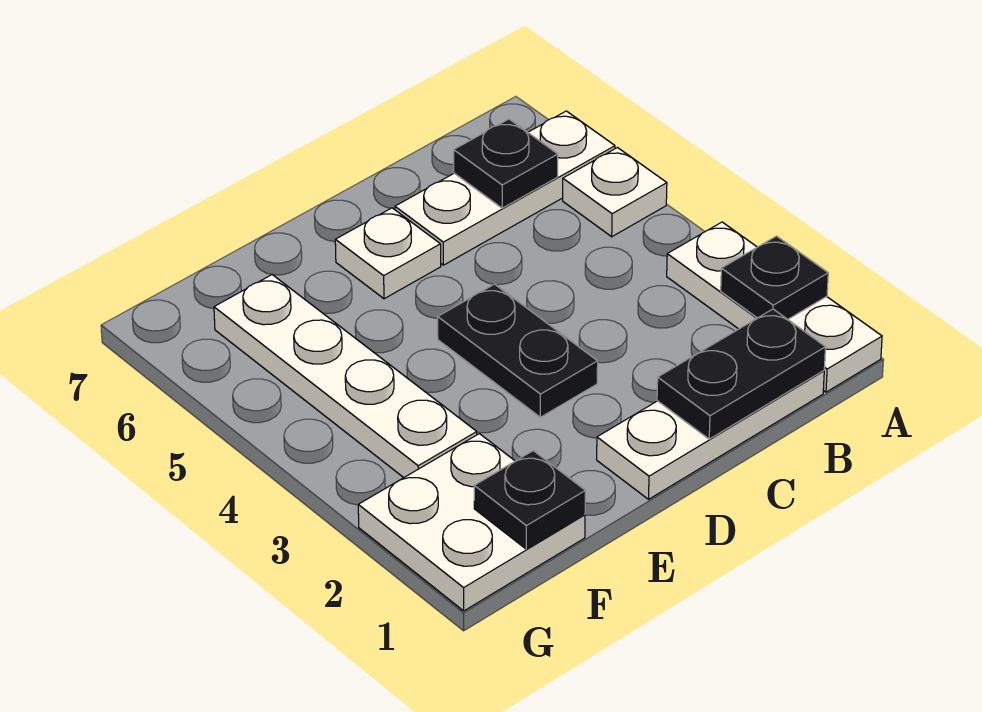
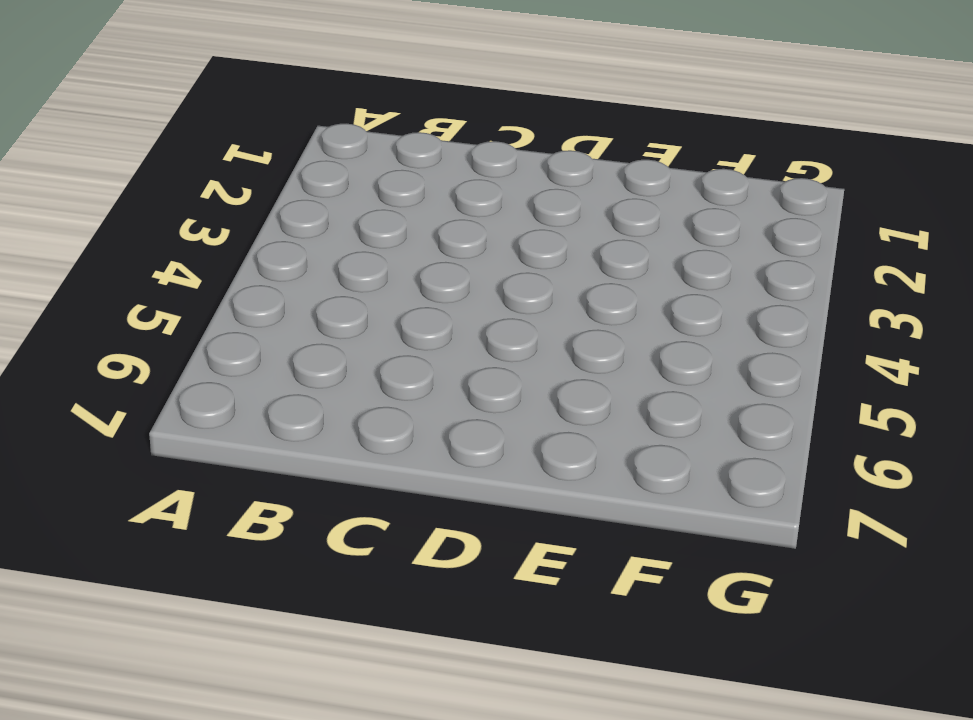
none -> white plate A1:A3 level 1
none -> white plate A5 level 1
none -> white plate A6:C6 level 1

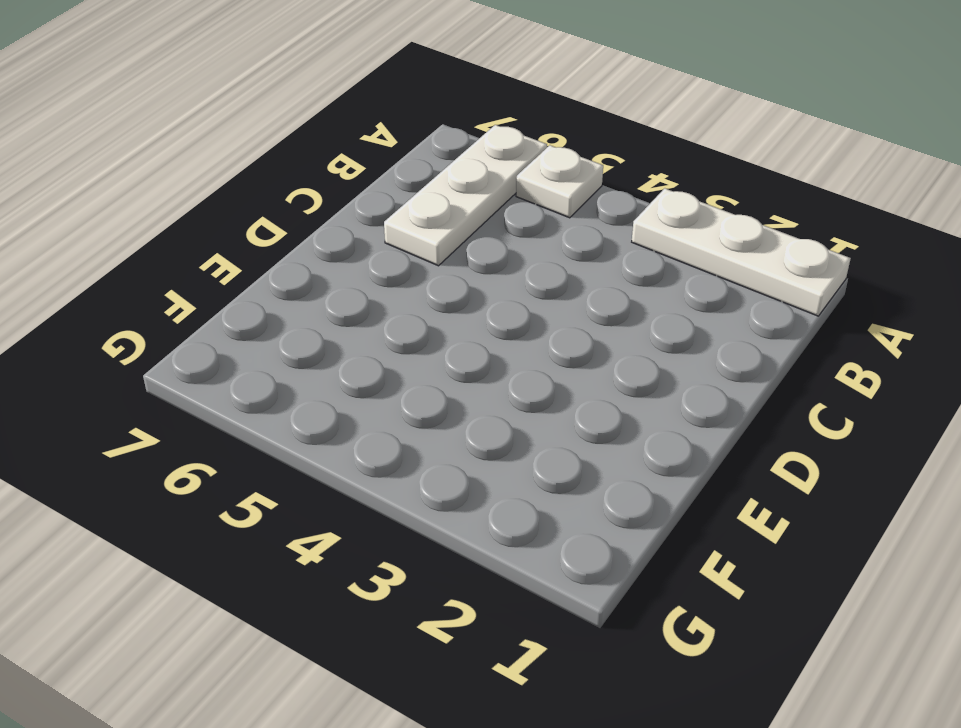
none -> white plate B1:D1 level 1
none -> black plate D3:D4 level 1
none -> white plate D6 level 1

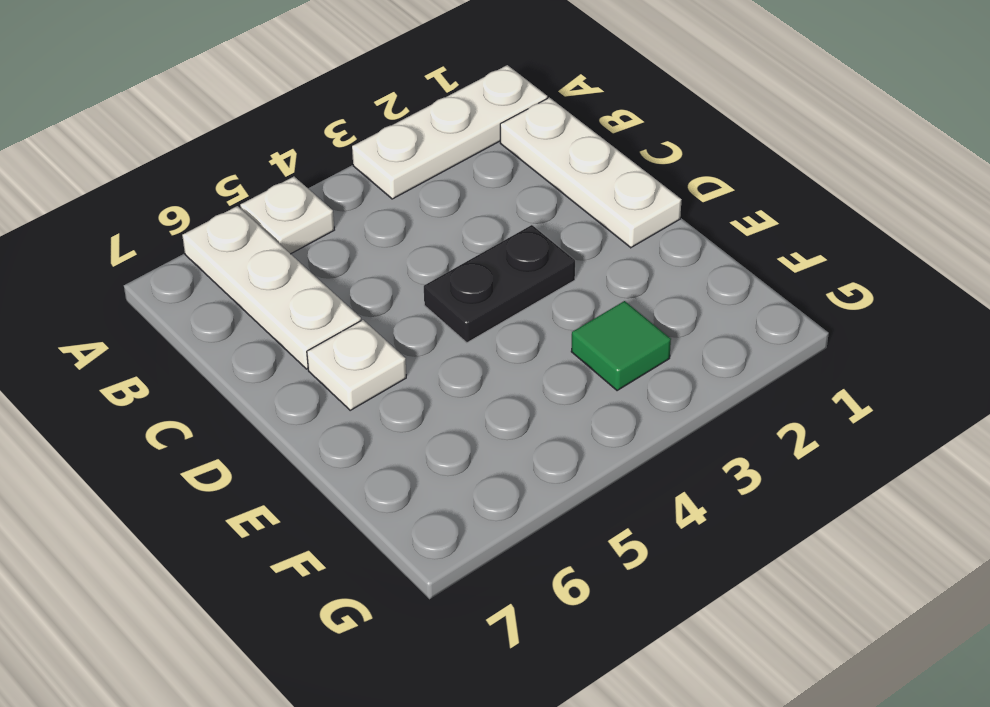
green tile F3 level 1 -> white plate F3:F6 level 1
none -> white plate F1:G2 level 1
none -> black plate A2 level 2
none -> black plate B1:C1 level 2

